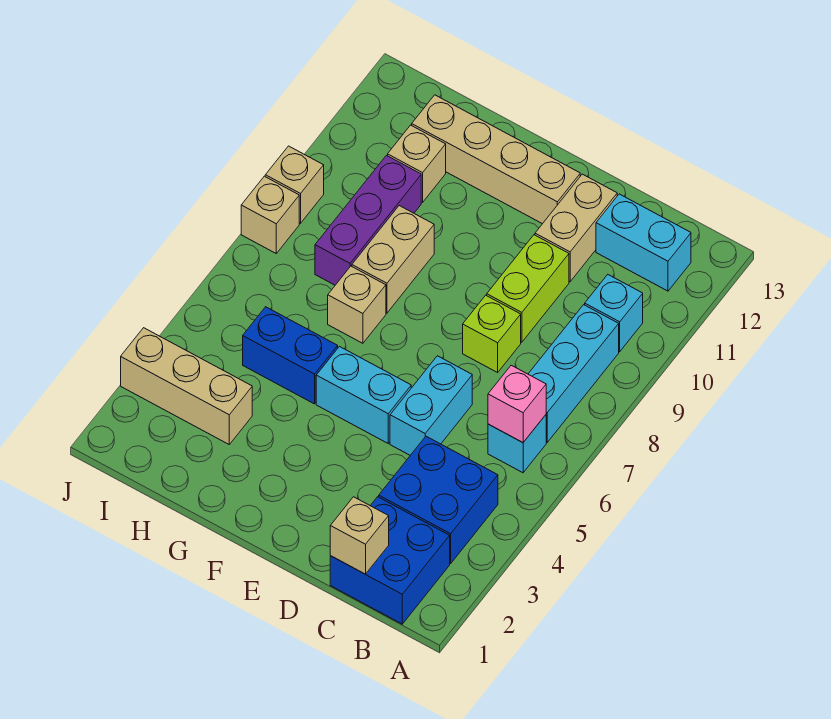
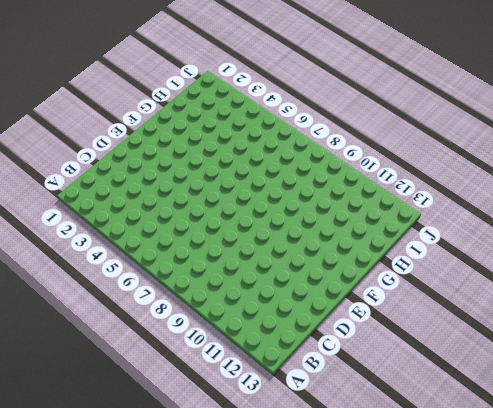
none -> blue brick B1:C2 level 1
none -> blue brick B3:C4 level 1
none -> cyan brick B6 level 1

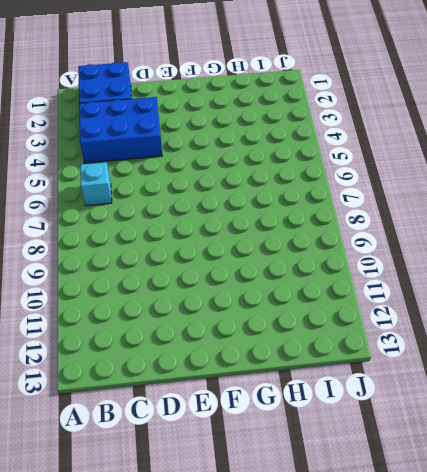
blue brick B3:D4 level 1 -> blue brick B3:C4 level 1
none -> cyan brick B7:B9 level 1
none -> cyan brick B10 level 1
none -> cyan brick B12:C12 level 1

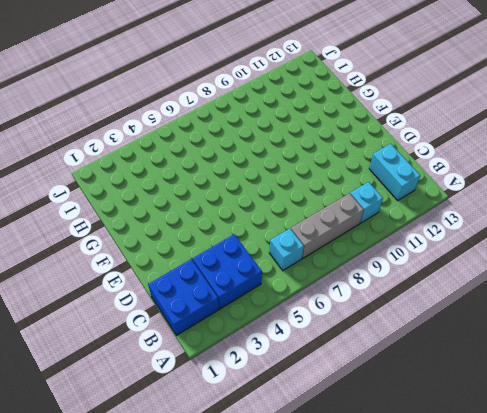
grey brick B7:B9 level 1 -> cyan brick B7:B9 level 1
none -> cyan brick D5:D6 level 1
none -> lime brick D8 level 1
none -> lime brick D9:D10 level 1

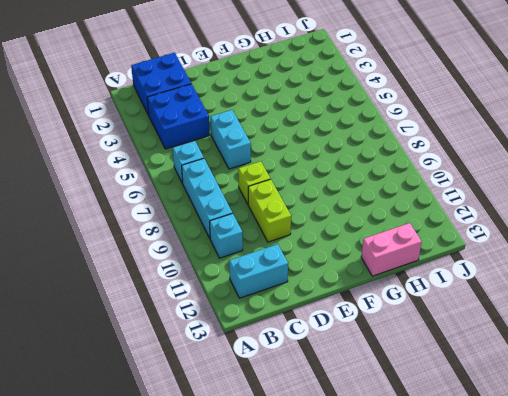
pink brick G13:H13 level 1 -> none
none -> tan brick D11:D12 level 1
none -> cyan brick E5:F5 level 1
none -> tan brick E12:H12 level 1

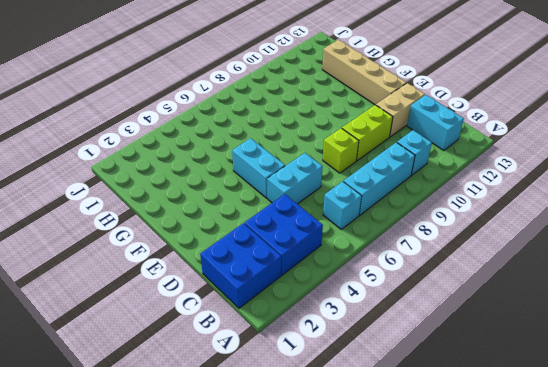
none -> blue brick G5:H5 level 1
none -> tan brick G7 level 1
none -> tan brick G8:G9 level 1

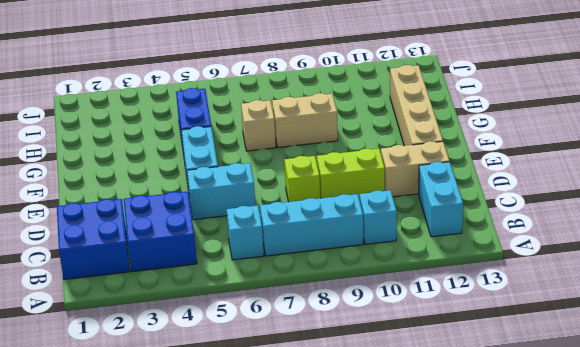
none -> tan brick H3:J3 level 1
none -> purple brick H8:H10 level 1
none -> tan brick H11 level 1

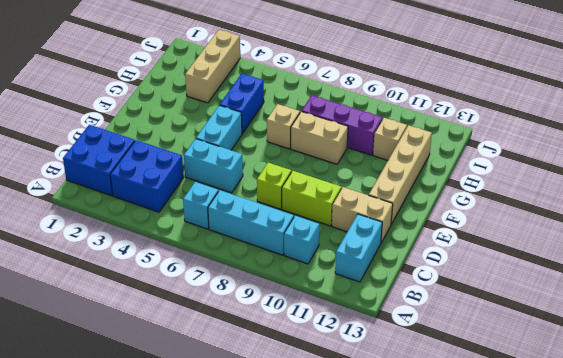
none -> tan brick J8 level 1
none -> tan brick J9 level 1
none -> pink brick B6 level 2

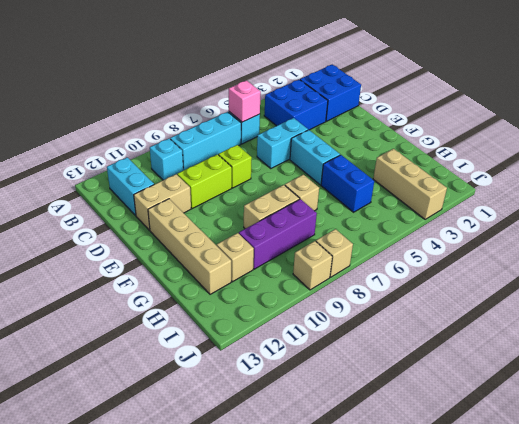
none -> tan brick C1 level 2

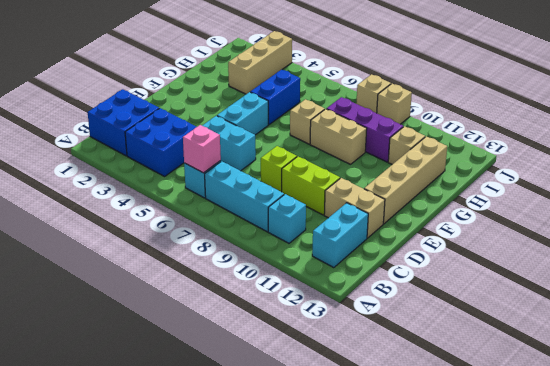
none -> tan brick C1 level 2

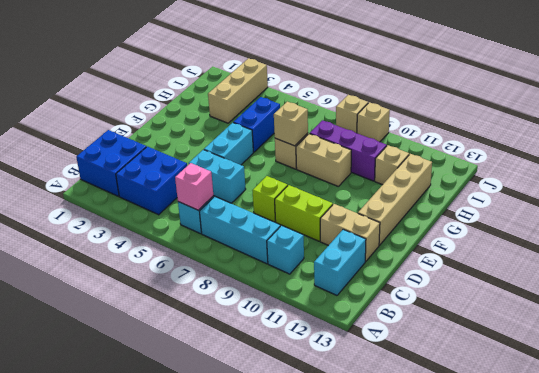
tan brick G7 level 2 -> tan brick C1 level 2

